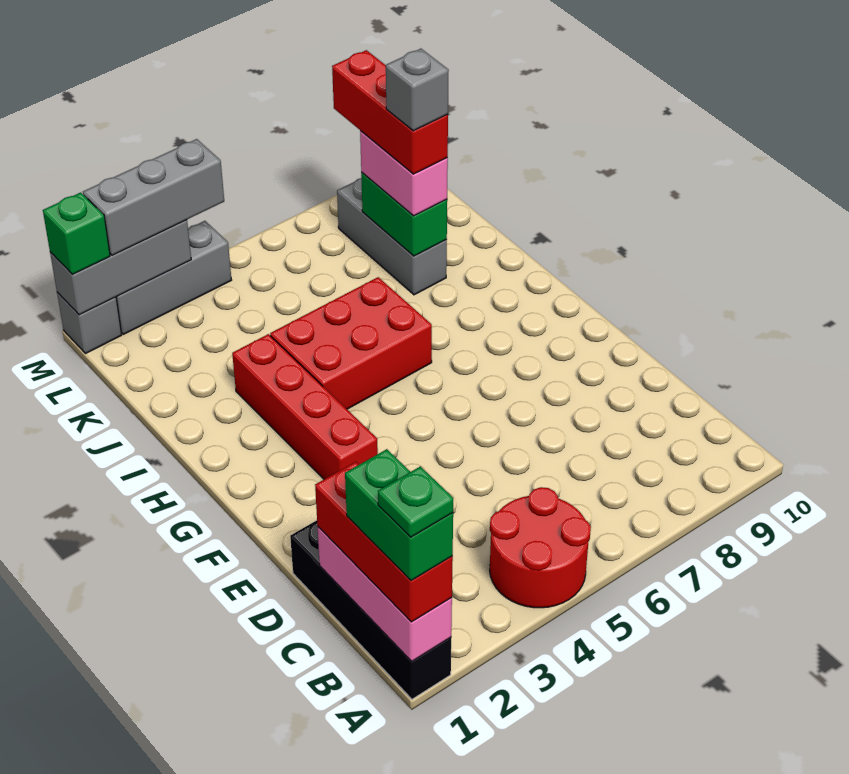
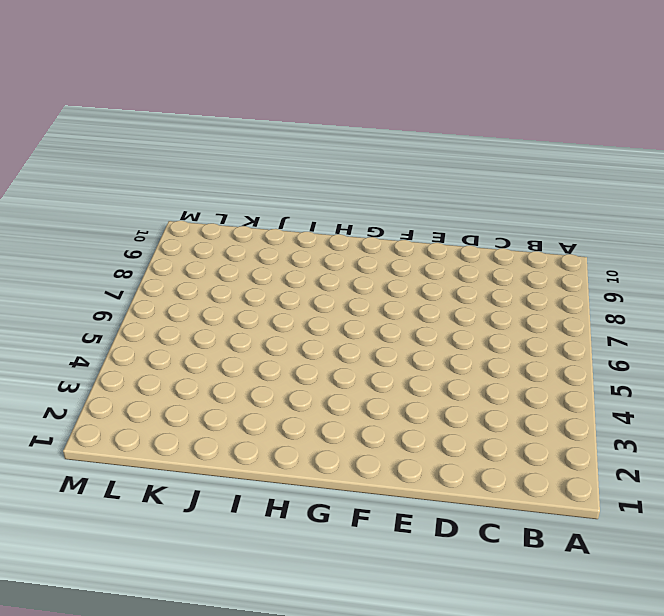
none -> black brick A1:D1 level 1
none -> red round brick A4:B5 level 1
none -> red brick F3:I3 level 1

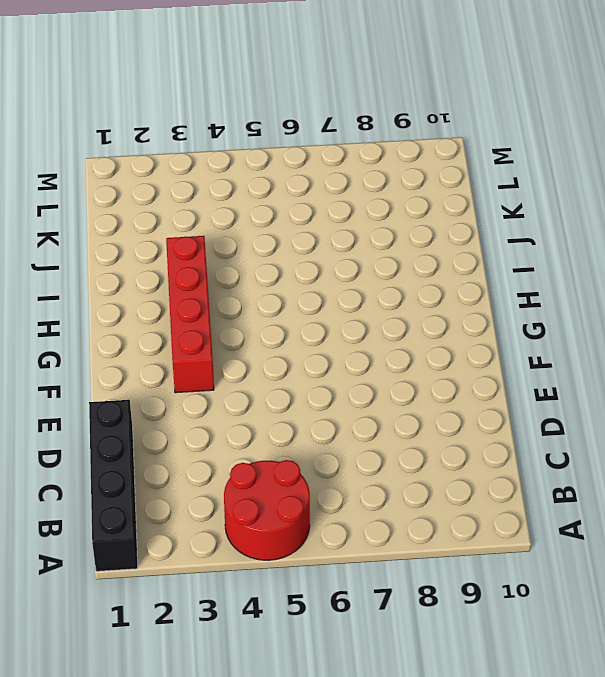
none -> red brick H4:I6 level 1
none -> grey brick J8:L8 level 1
none -> grey brick M1 level 1

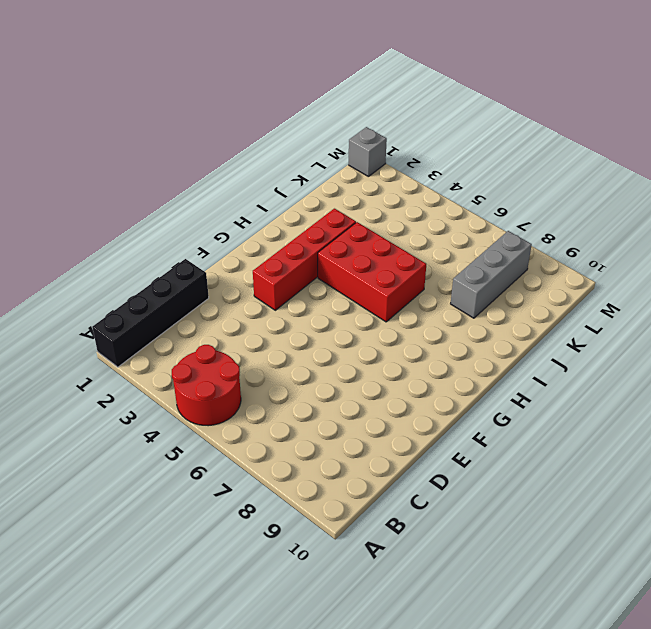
none -> grey brick M2:M4 level 1
none -> pink brick A1:C1 level 2
none -> green brick J8:K8 level 2

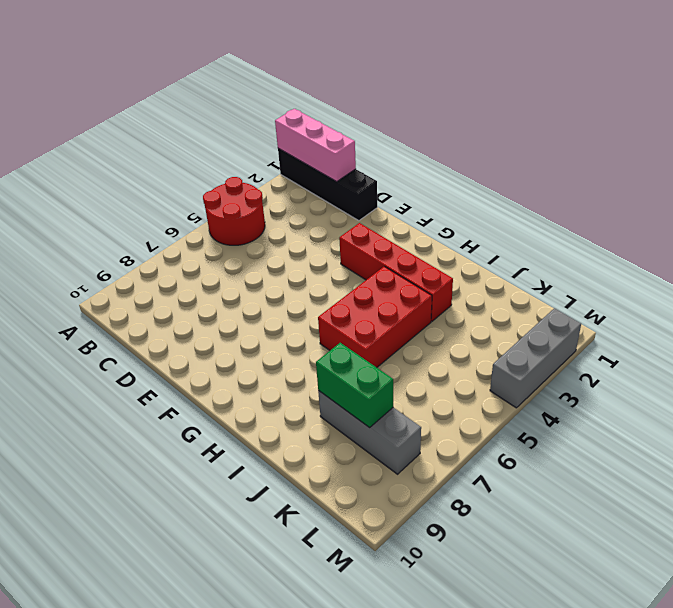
none -> grey brick M1 level 1
none -> grey brick M1:M3 level 2
none -> red brick A1:C1 level 3

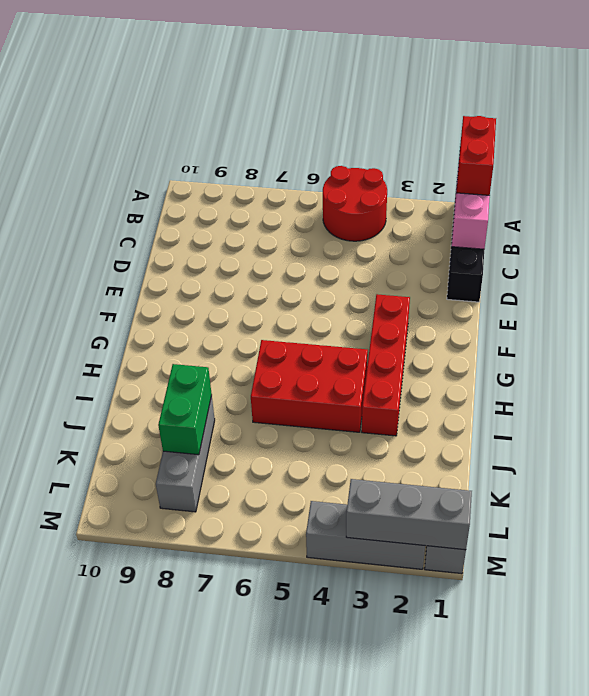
red brick A1:B1 level 3 -> red brick A1:C1 level 3
none -> pink brick J8:K8 level 3
none -> green brick M1 level 3
none -> grey brick M2:M4 level 3

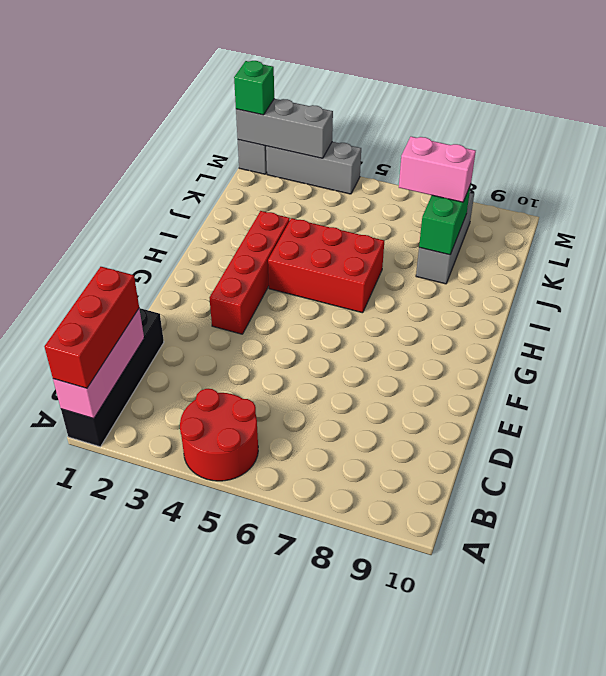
pink brick K7:K8 level 3 -> pink brick J8:K8 level 3
none -> grey brick M2:M4 level 3
none -> green brick A1:B1 level 4
none -> red brick J8:L8 level 4

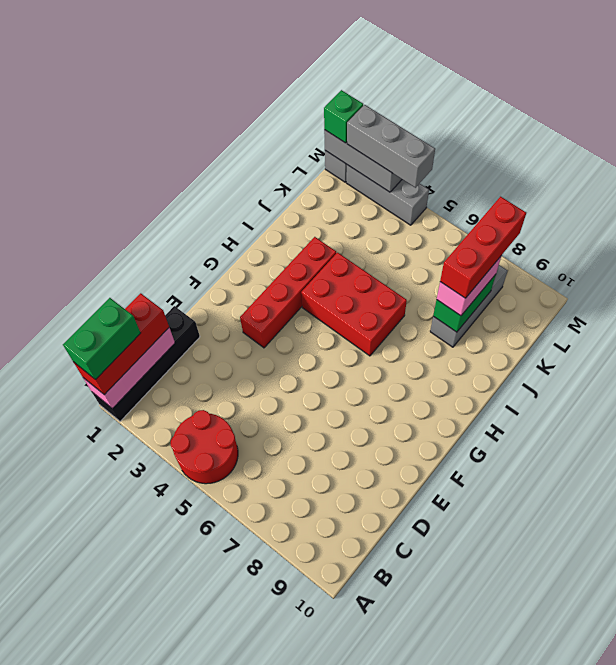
none -> green plate A1 level 5
none -> grey brick J8 level 5

